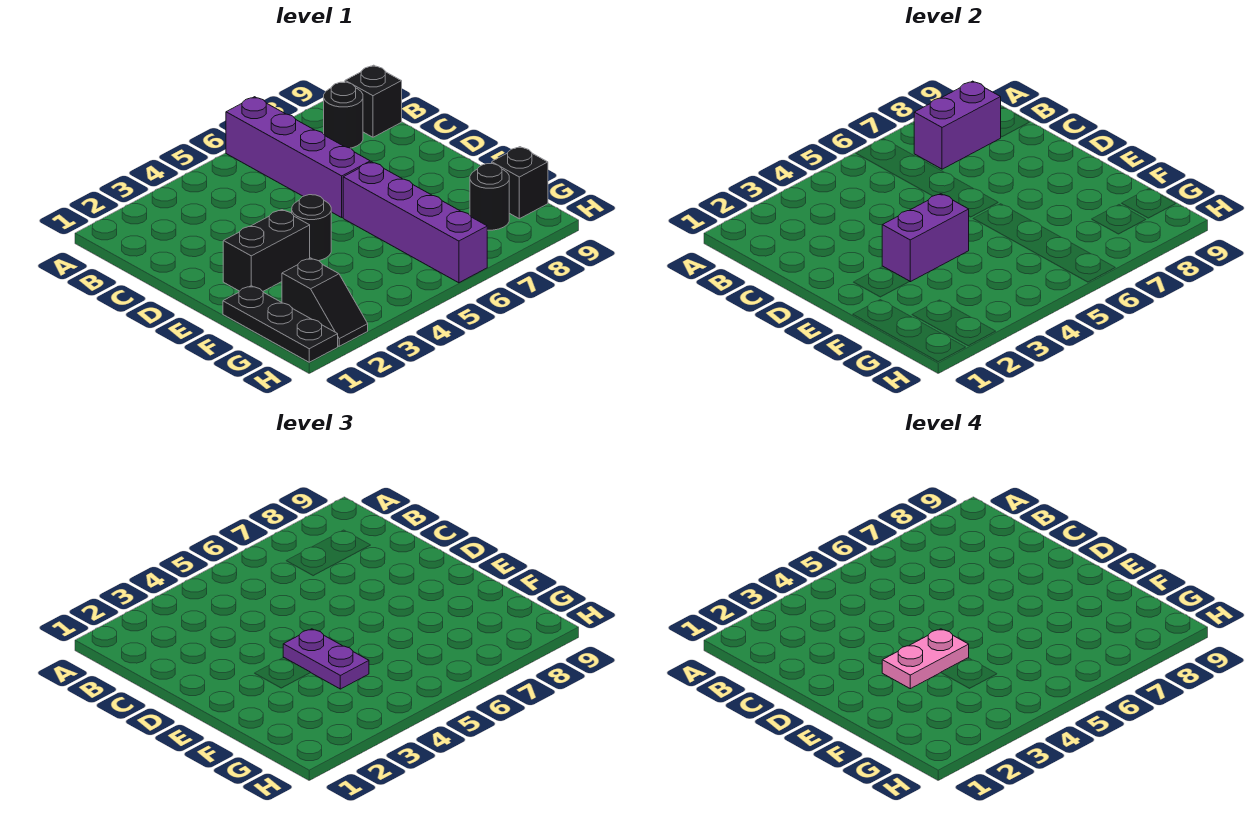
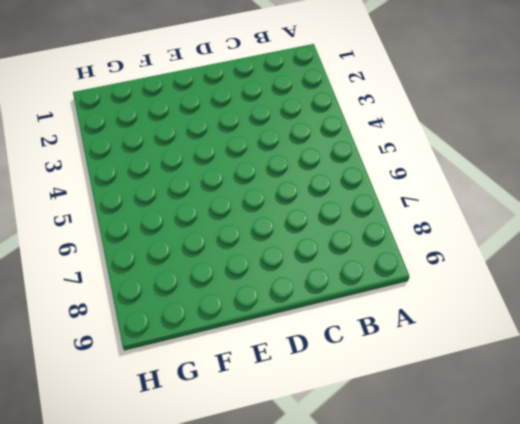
none -> purple brick A6:D6 level 1
none -> black round brick B8 level 1
none -> black brick B9 level 1

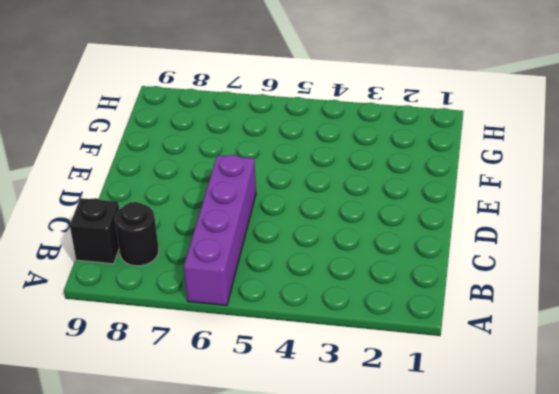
none -> black brick E2:E3 level 1
none -> black round brick E4 level 1
none -> purple brick E6:H6 level 1

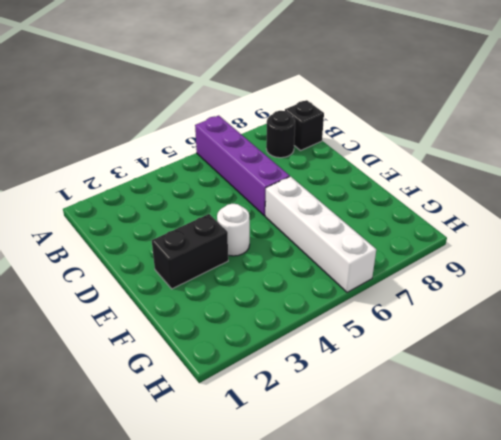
white round brick E4 level 1 -> black round brick E4 level 1
white brick E6:H6 level 1 -> purple brick E6:H6 level 1
none -> black plate F1:H1 level 1
none -> black slope G2:H2 level 1 top G
none -> black round brick G8 level 1

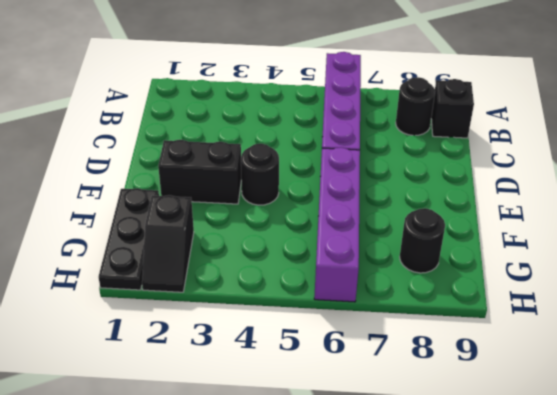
none -> black brick G9 level 1
none -> purple brick B7:B8 level 2
none -> purple brick E3:E4 level 2

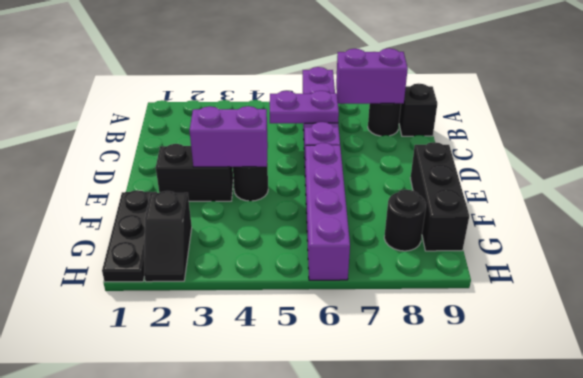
purple plate C5:C6 level 2 -> purple plate E4:F4 level 3
black brick E9:G9 level 1 -> black brick G9 level 1
none -> pink plate E3:E4 level 4

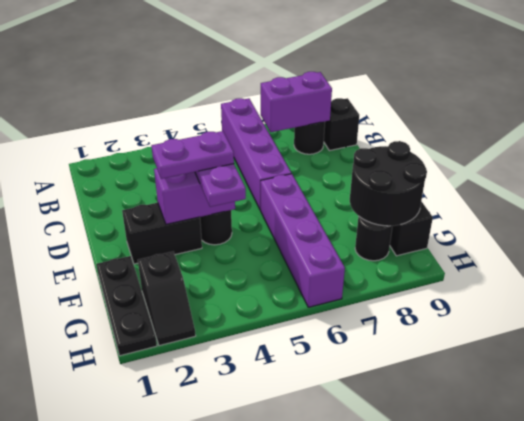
purple plate E3:E4 level 4 -> pink plate E3:E4 level 4
black round brick F8:G9 level 2 -> none

